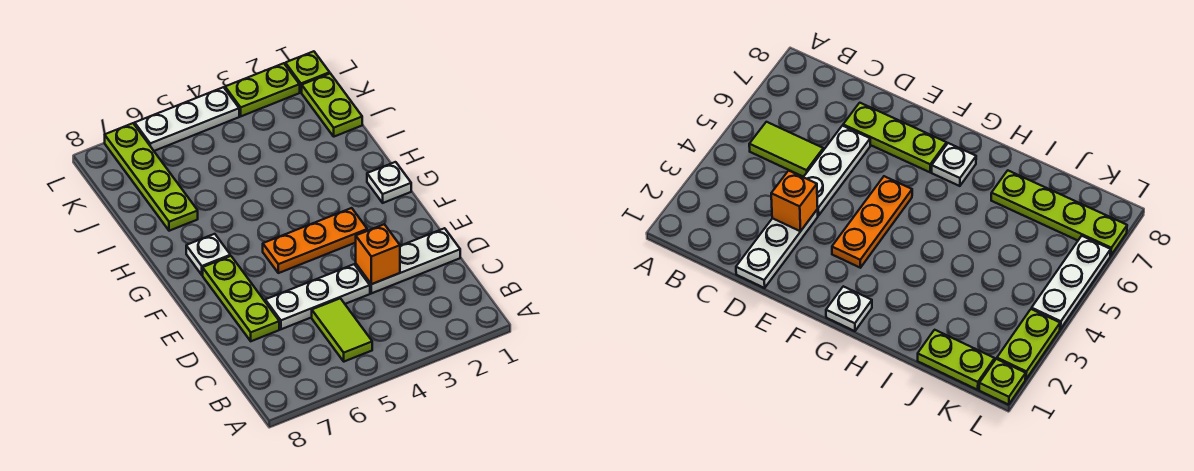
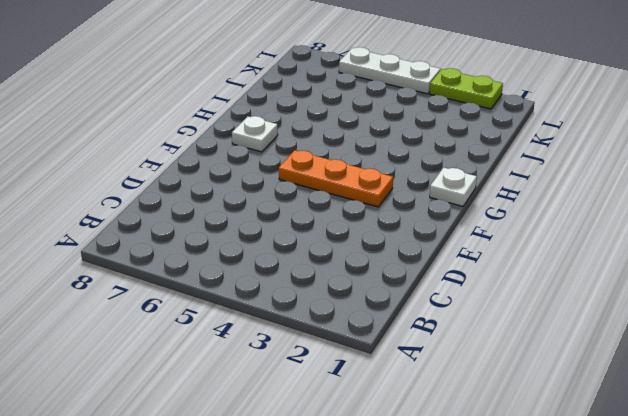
none -> lime tile B5:C5 level 1
none -> white plate D1:D3 level 1
none -> white plate D4:D6 level 1

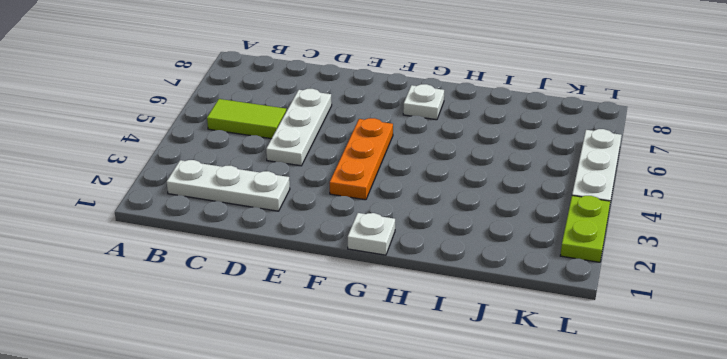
white plate B2:D2 level 1 -> white plate D1:D3 level 1
none -> lime plate D7:F7 level 1
none -> lime plate I7:L7 level 1
none -> lime plate J1:K1 level 1

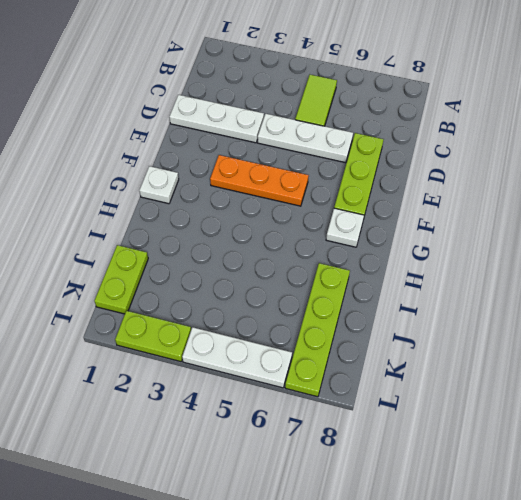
none -> lime plate L1 level 1
none -> orange brick D3 level 2

